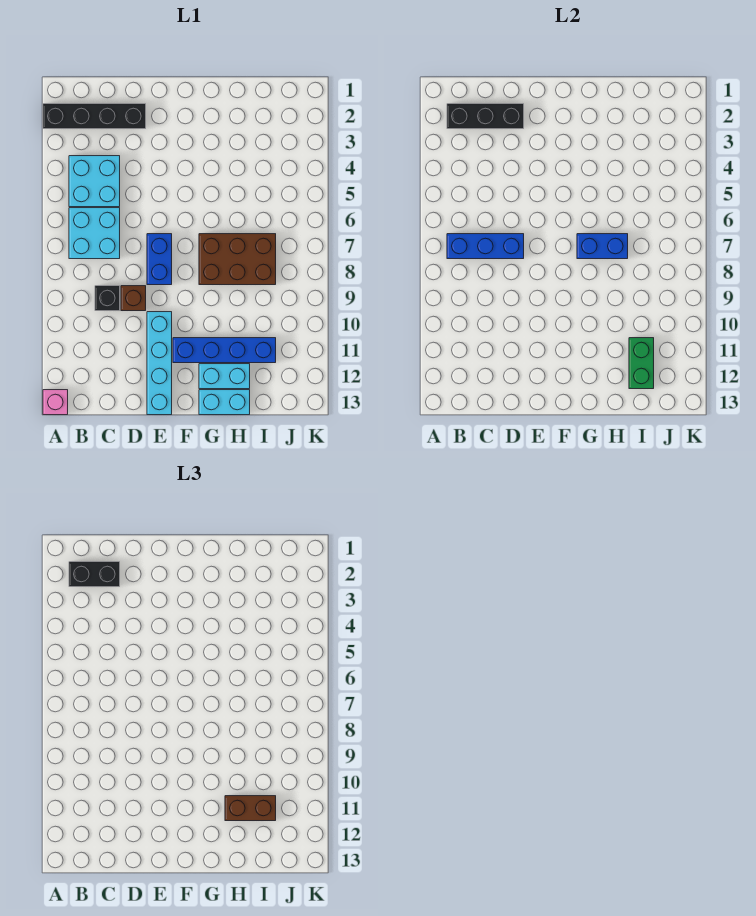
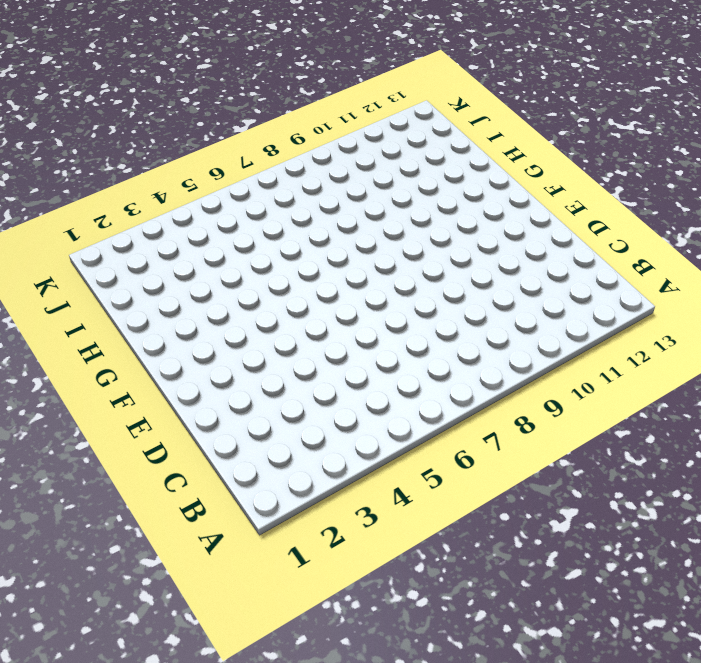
none -> black brick A2:D2 level 1
none -> pink brick A13 level 1
none -> cyan brick B4:C5 level 1

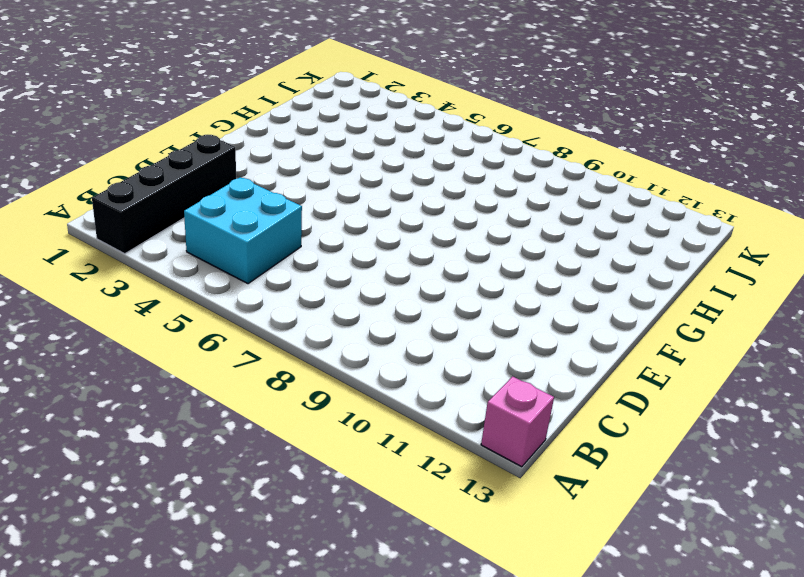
none -> cyan brick B6:C7 level 1
none -> black brick C9 level 1
none -> brown brick D9 level 1

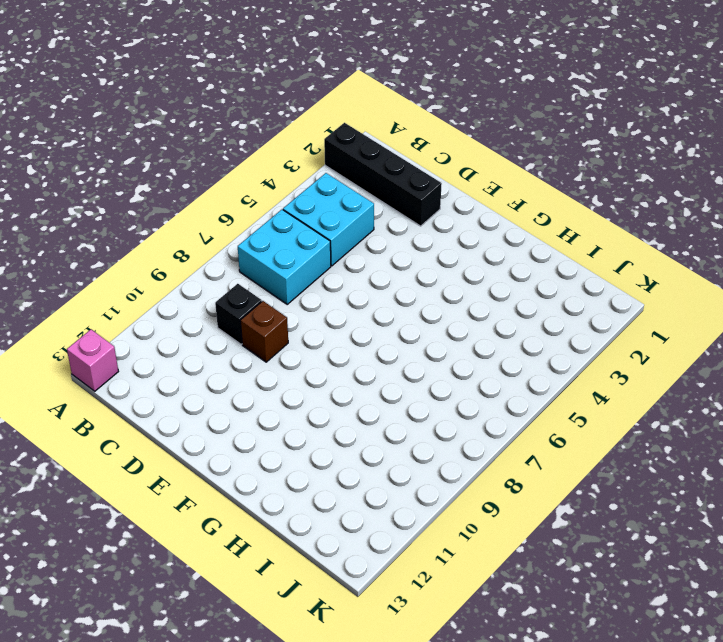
none -> blue brick E7:E8 level 1
none -> cyan brick E10:E13 level 1
none -> blue brick F11:I11 level 1

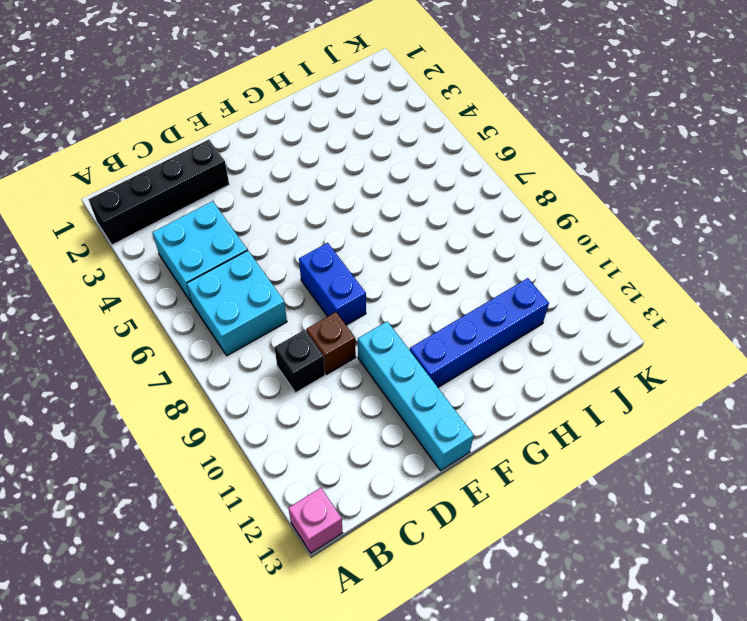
none -> brown brick G7:I8 level 1
none -> cyan brick G12:H12 level 1
none -> cyan brick G13:H13 level 1

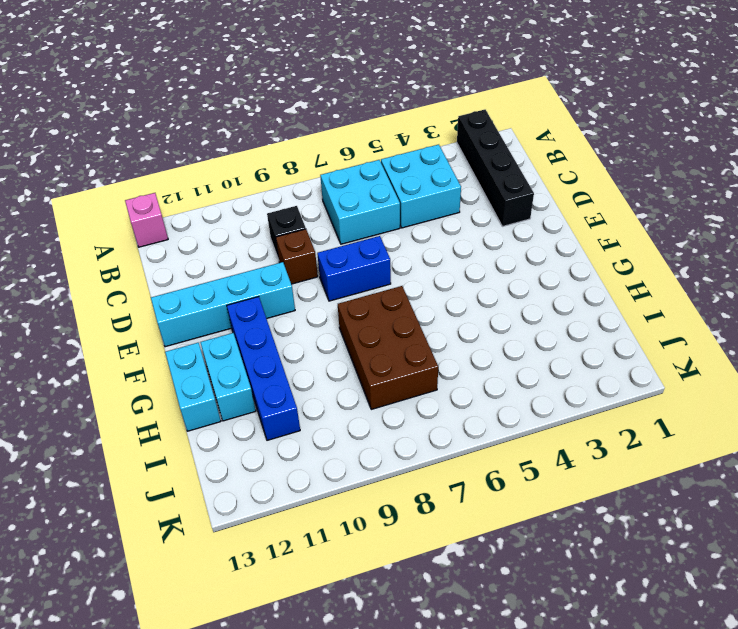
none -> black brick B2:D2 level 2
none -> blue brick B7:D7 level 2
none -> blue brick G7:H7 level 2

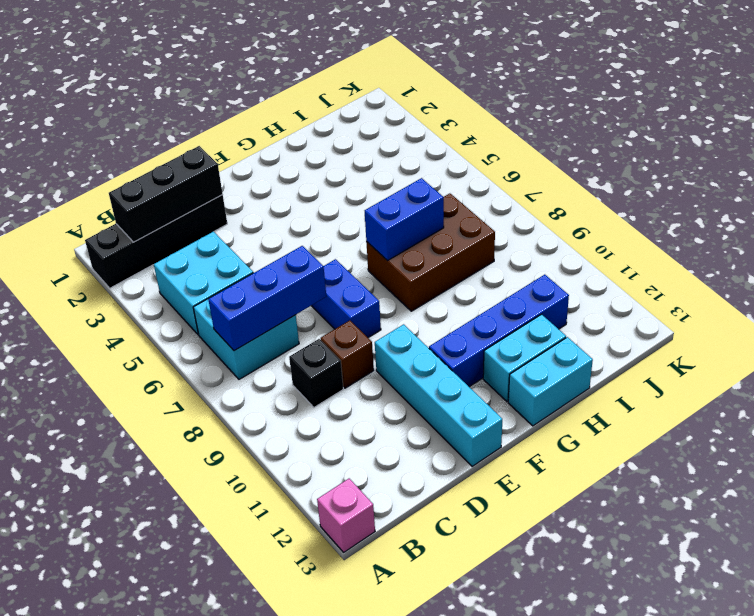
none -> green brick I11:I12 level 2
none -> black brick B2:C2 level 3
none -> brown brick H11:I11 level 3

